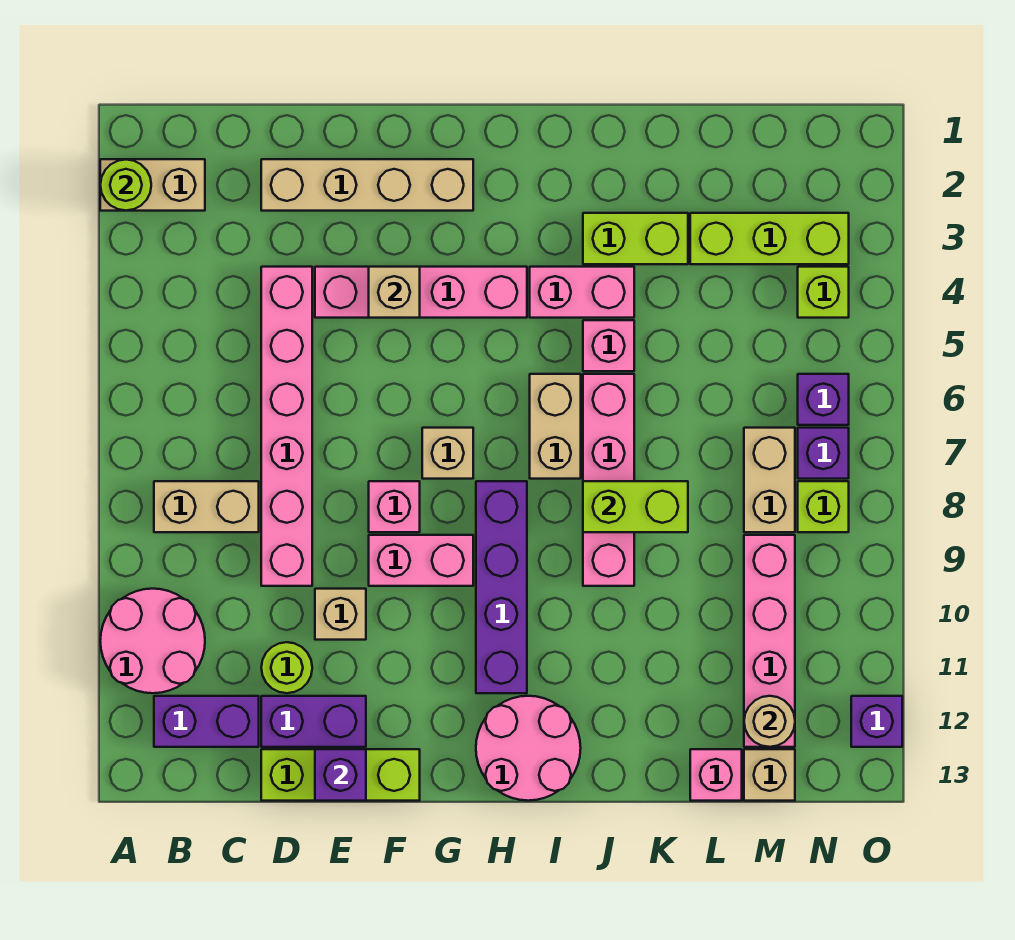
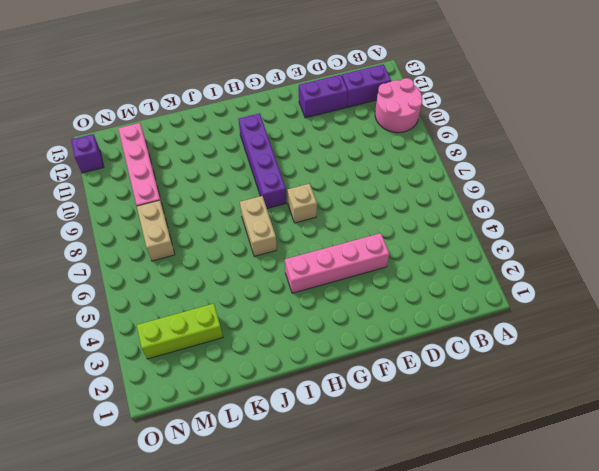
none -> tan brick A2:B2 level 1
none -> tan brick B8:C8 level 1
none -> tan brick D2:G2 level 1
none -> pink brick D4:D9 level 1

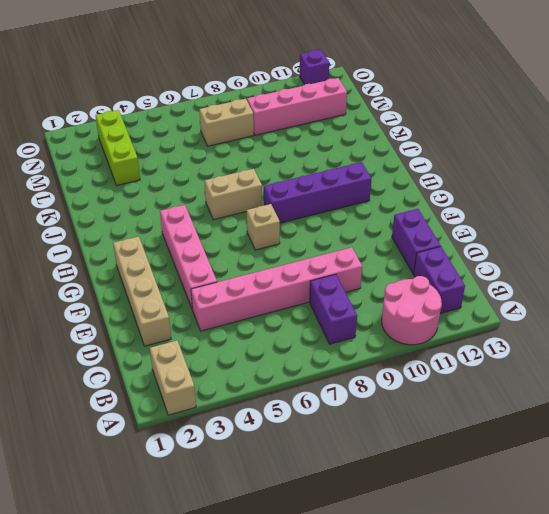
purple brick B8:C8 level 1 -> tan brick B8:C8 level 1
none -> lime round brick D11 level 1
none -> lime brick D13:F13 level 1
none -> tan brick E10 level 1
none -> pink brick F8 level 1

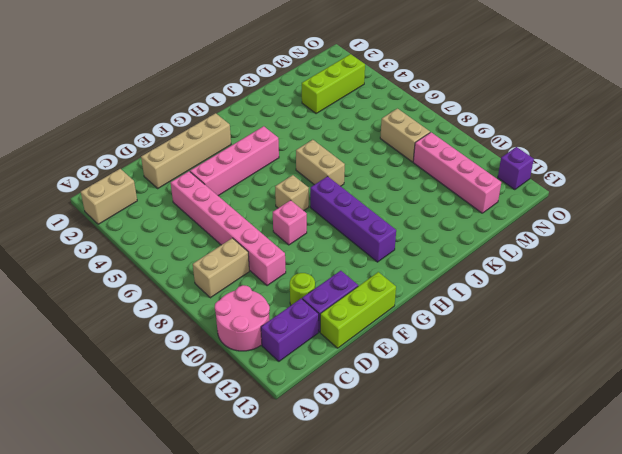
none -> tan brick E10 level 1
none -> pink brick F9:G9 level 1
none -> pink round brick H12:I13 level 1
none -> pink brick I4:J4 level 1

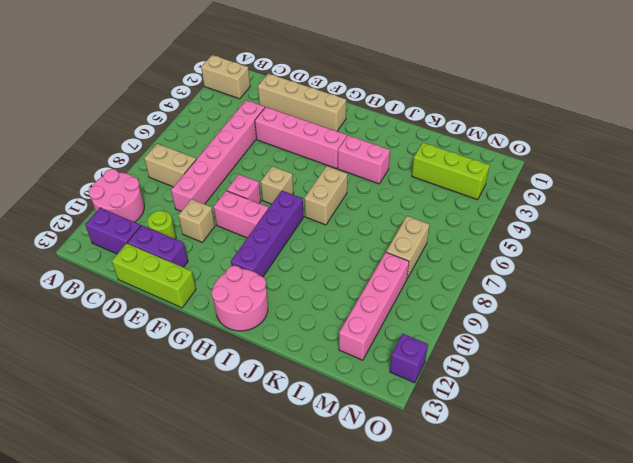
none -> lime brick J3:K3 level 1
none -> pink brick J5 level 1
none -> pink brick J6:J9 level 1
none -> pink brick L13 level 1

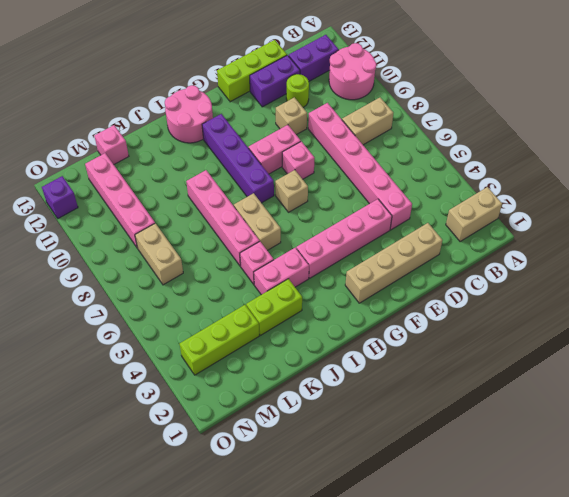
none -> tan brick M13 level 1
none -> lime brick N4 level 1
none -> purple brick N6 level 1
none -> purple brick N7 level 1

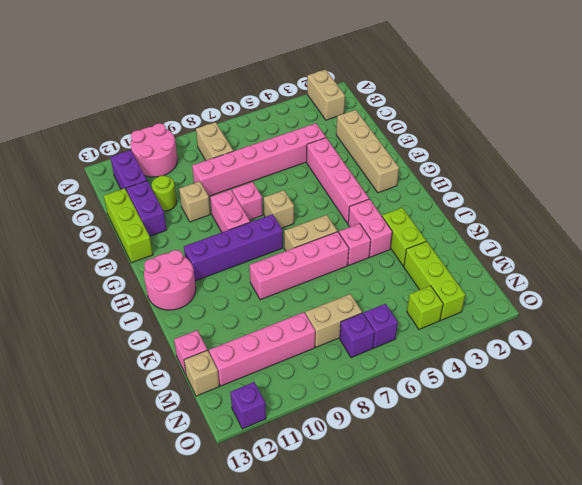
none -> lime brick N8 level 1
none -> lime round brick A2 level 2
none -> purple brick E13 level 2
none -> tan brick F4 level 2

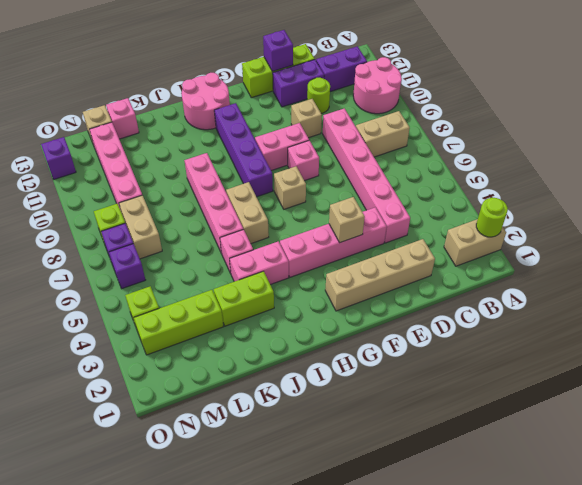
none -> lime brick J8:K8 level 2
none -> tan round brick M12 level 2

